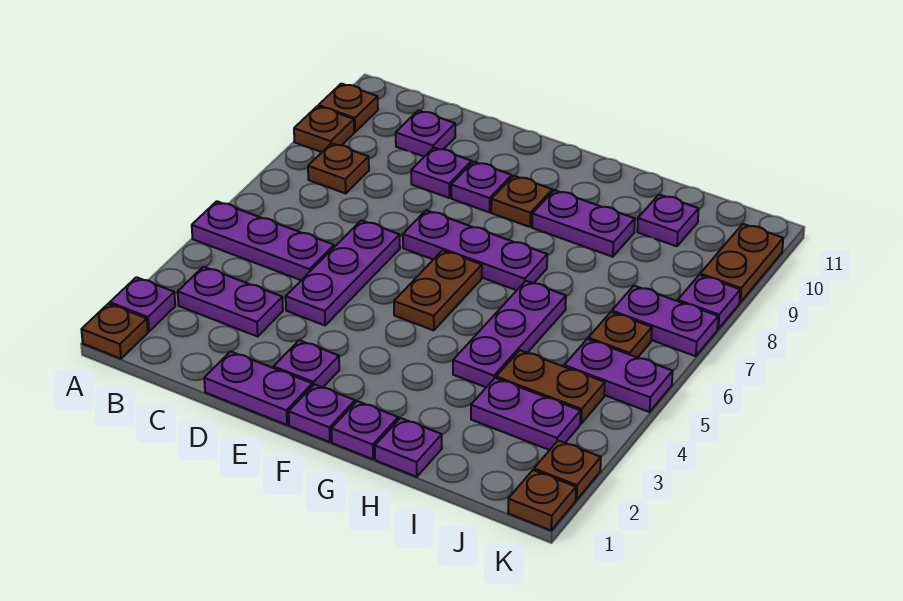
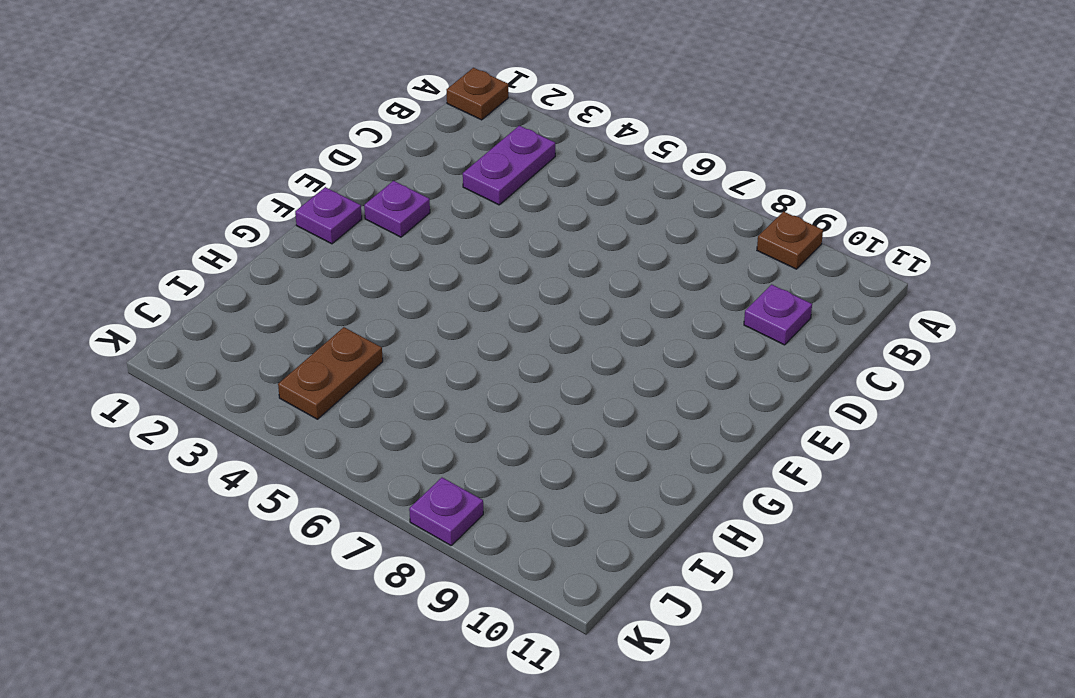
none -> purple plate A2 level 1
none -> purple plate A5:C5 level 1
none -> brown plate A10 level 1
none -> brown plate B8 level 1

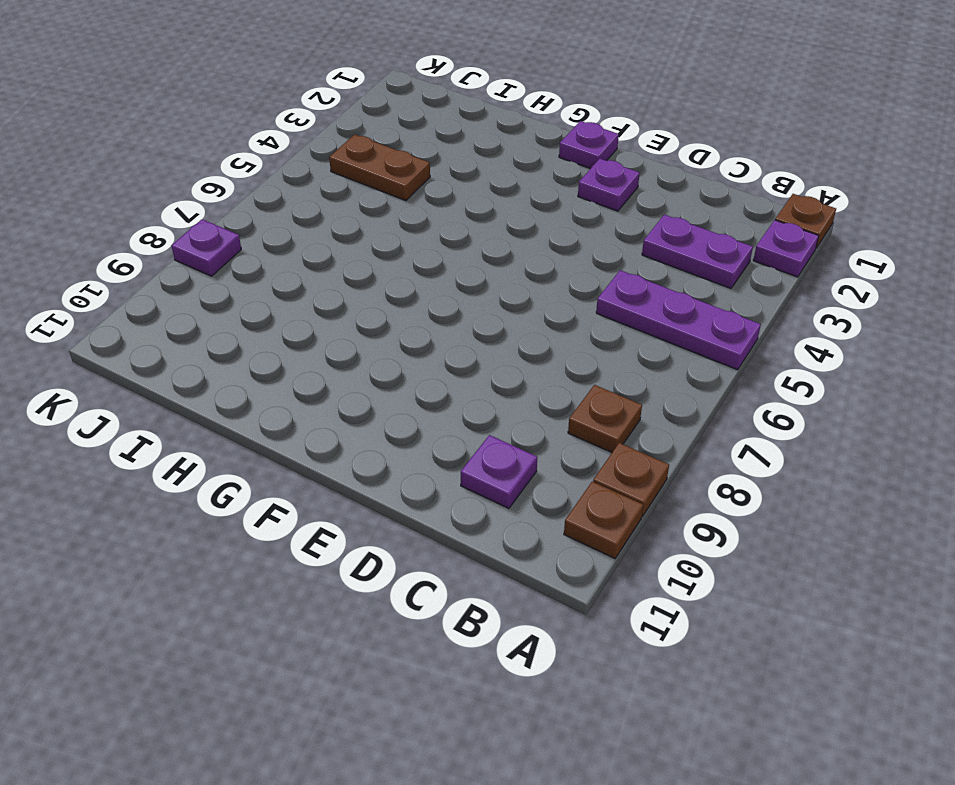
none -> purple plate D1:E1 level 1
none -> purple plate D4:D6 level 1
none -> purple plate D9 level 1
none -> purple plate E7:G7 level 1

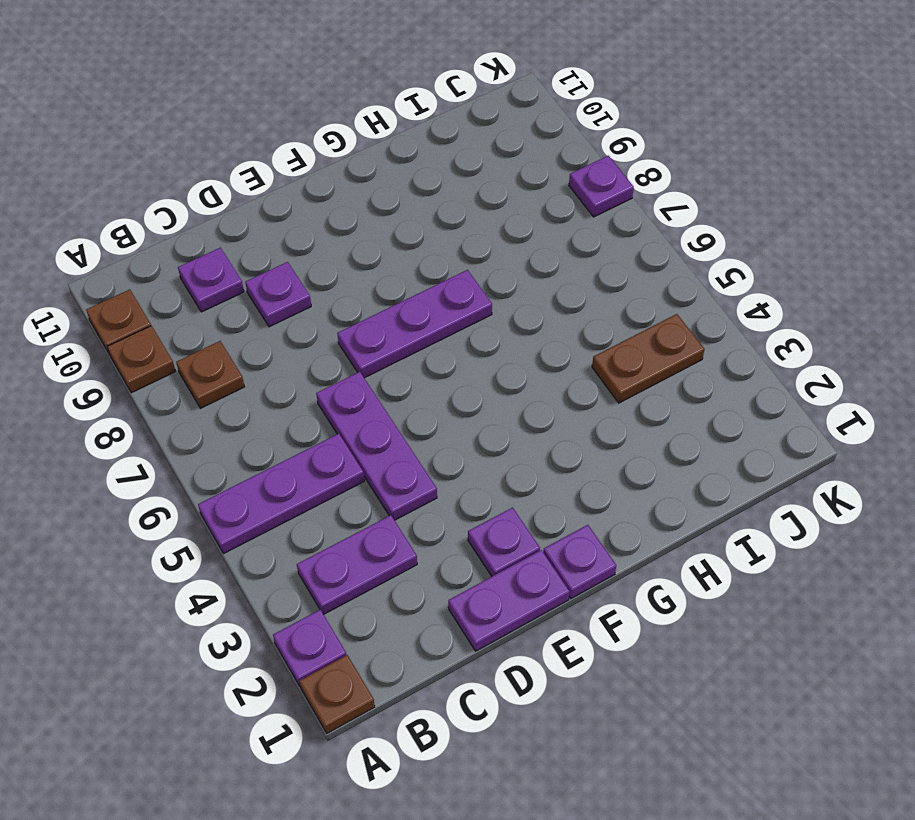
none -> purple plate E9 level 1
none -> brown plate F5:F6 level 1
none -> brown plate F9 level 1
none -> purple plate G1 level 1

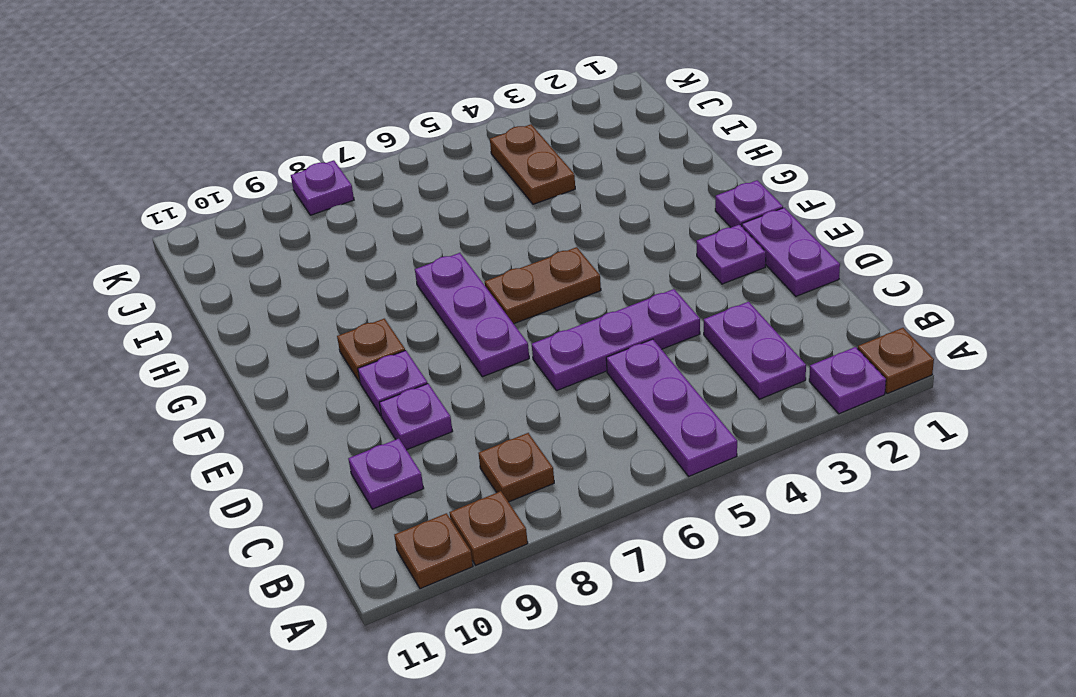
none -> purple plate G1 level 1
none -> purple plate G9:H9 level 1
none -> purple plate H1 level 1
none -> purple plate H4:H6 level 1

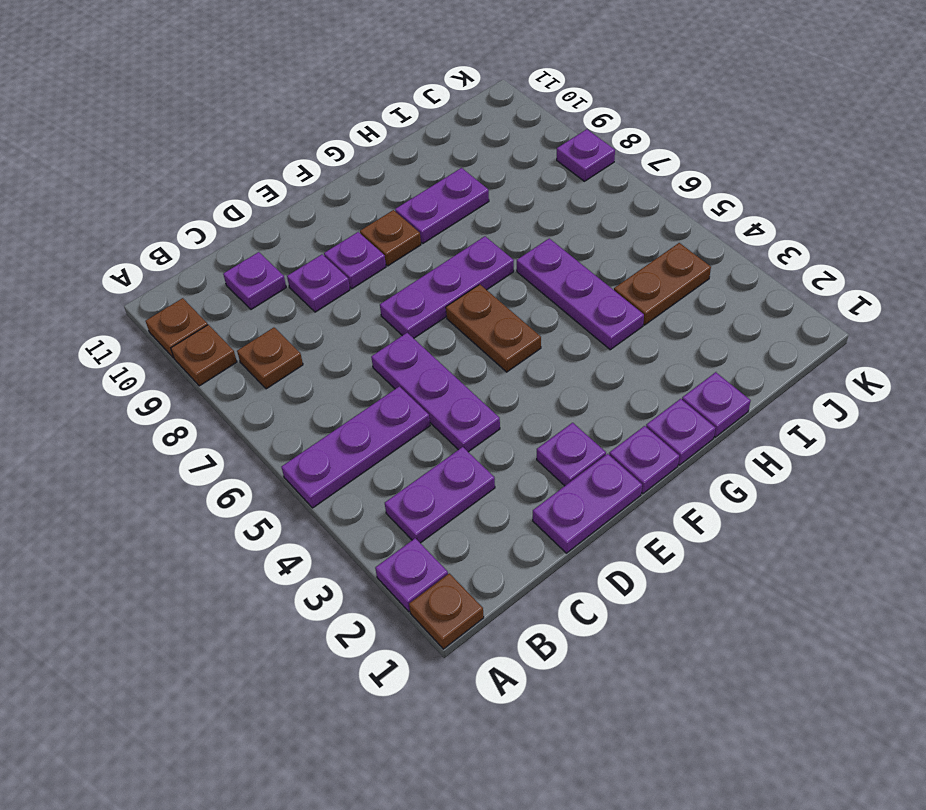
none -> purple plate I3:J3 level 1
none -> purple plate I10 level 1
none -> purple plate J5:K5 level 1
none -> brown plate J6 level 1

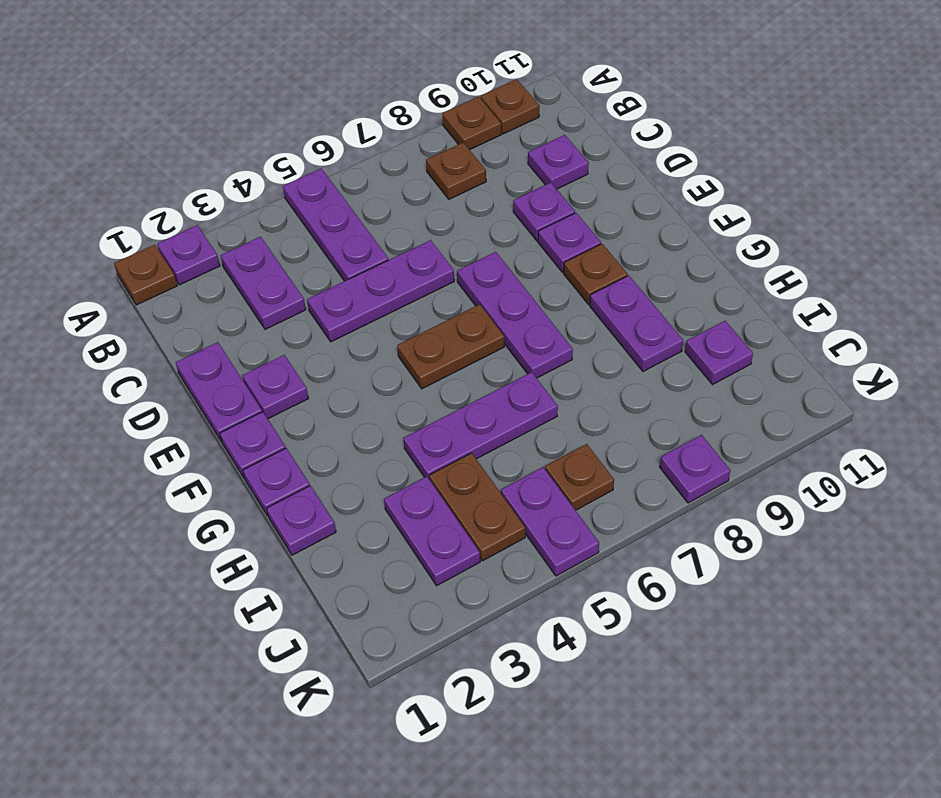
none -> purple plate J7:K7 level 1
none -> brown plate K1 level 1
none -> brown plate K2 level 1
none -> brown plate K9:K10 level 1

